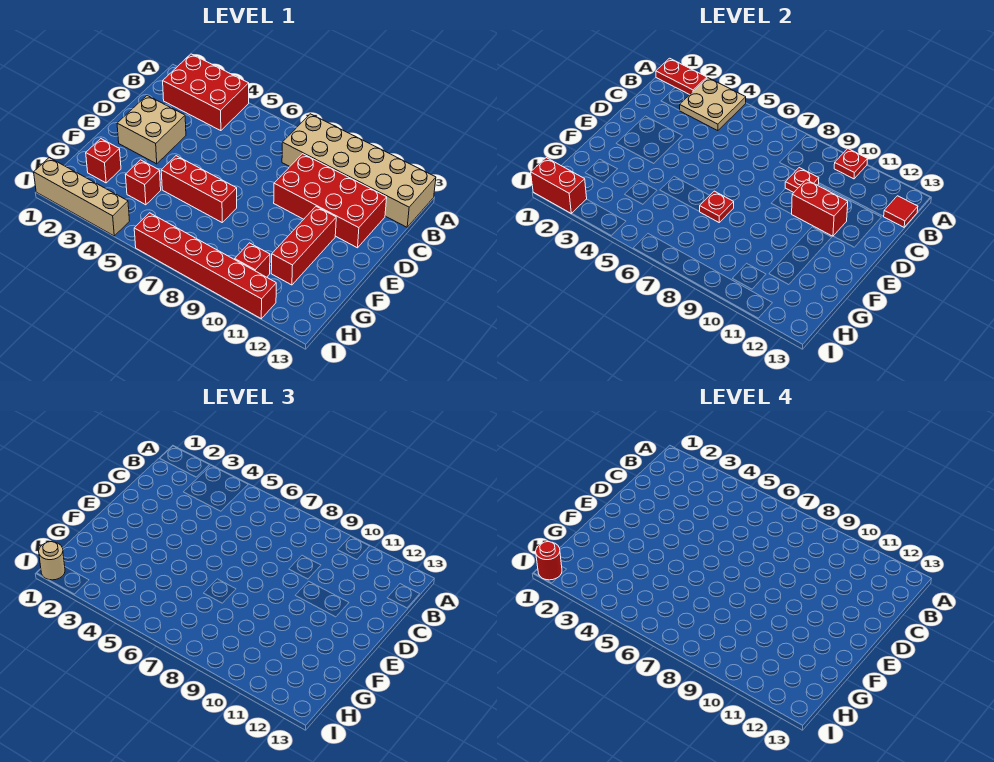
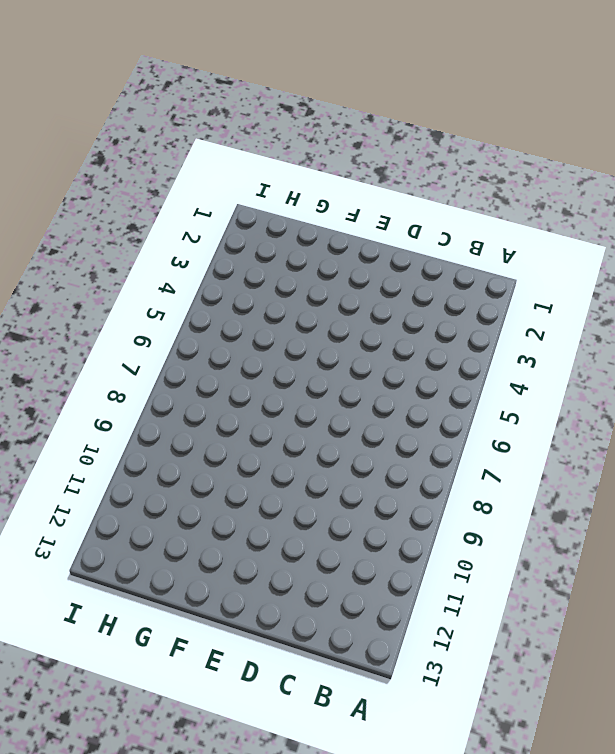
none -> red brick A2:B4 level 1
none -> tan brick A8:B13 level 1
none -> red brick C9:D12 level 1

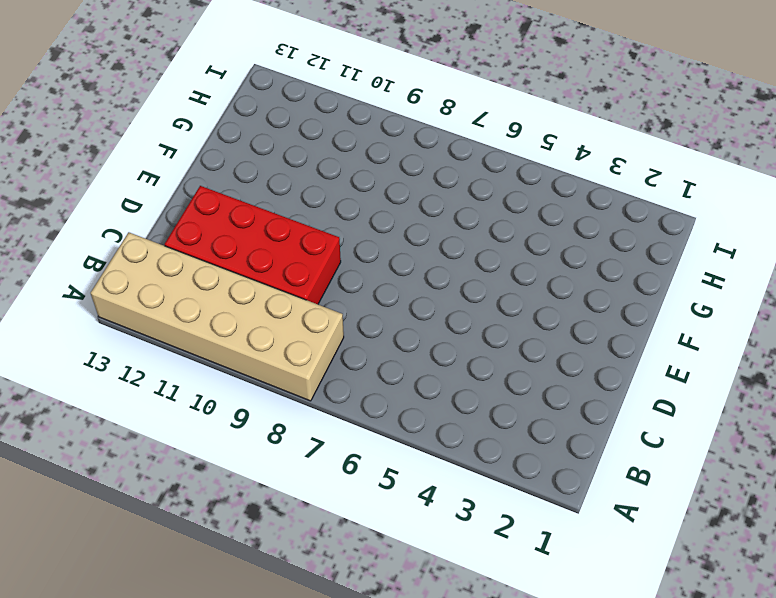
none -> red brick A2:B4 level 1
none -> tan brick D2:E3 level 1
none -> red brick E11:G11 level 1

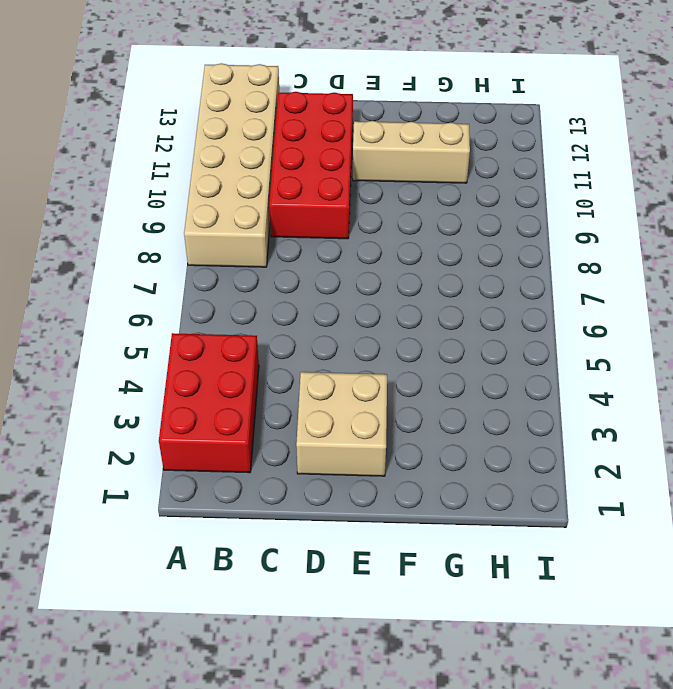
tan brick E11:G11 level 1 -> red brick E11:G11 level 1
none -> red brick F5:F7 level 1
none -> red brick G2 level 1
none -> red brick G4 level 1

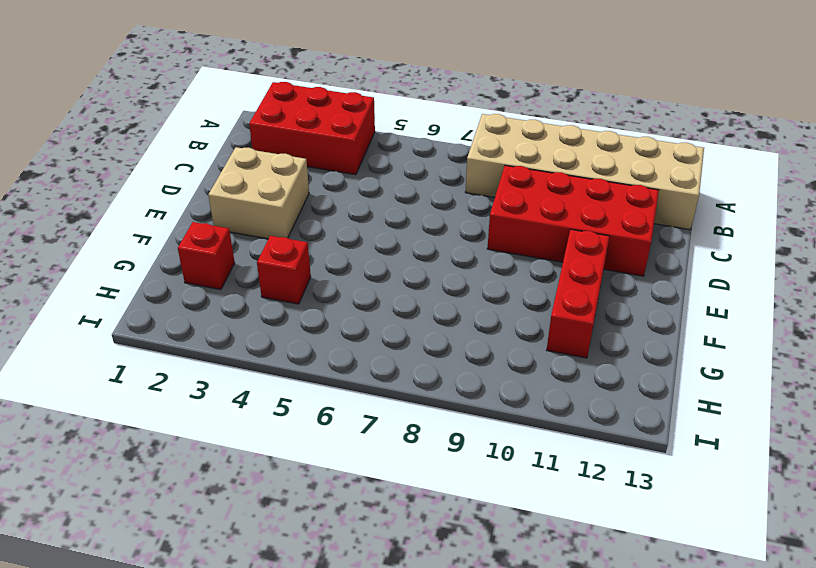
none -> red brick F5:F7 level 1
none -> red brick H10 level 1
none -> tan brick I1:I4 level 1

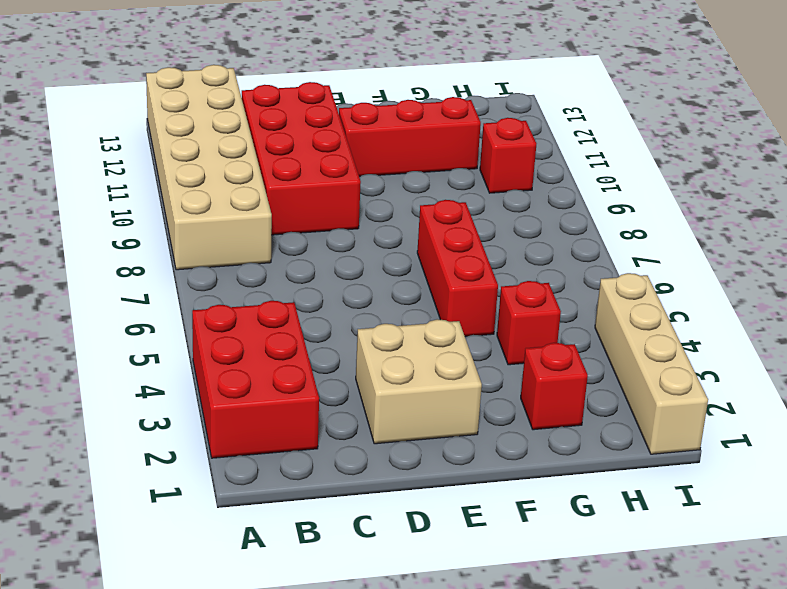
none -> red brick I6:I11 level 1
none -> red plate A1:A2 level 2
none -> tan plate A3:B4 level 2

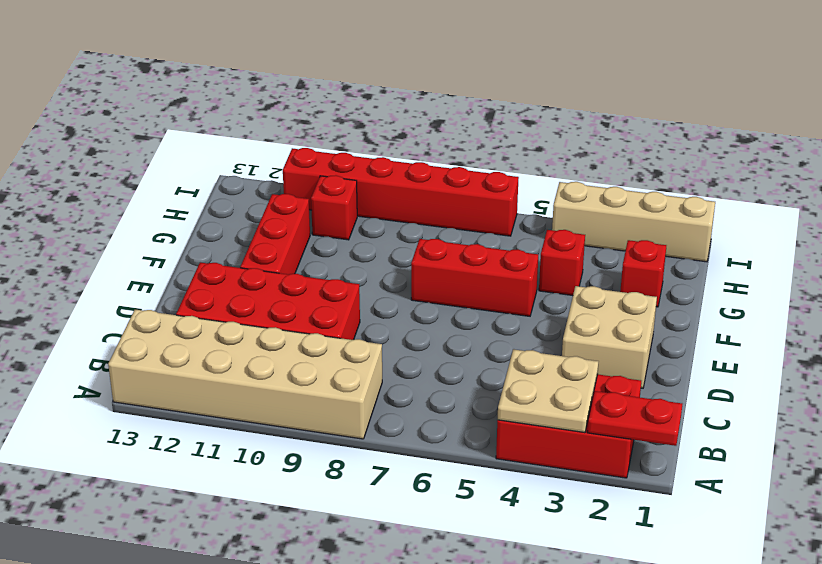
none -> red plate A10 level 2
none -> red tile B13 level 2
none -> red plate C9 level 2

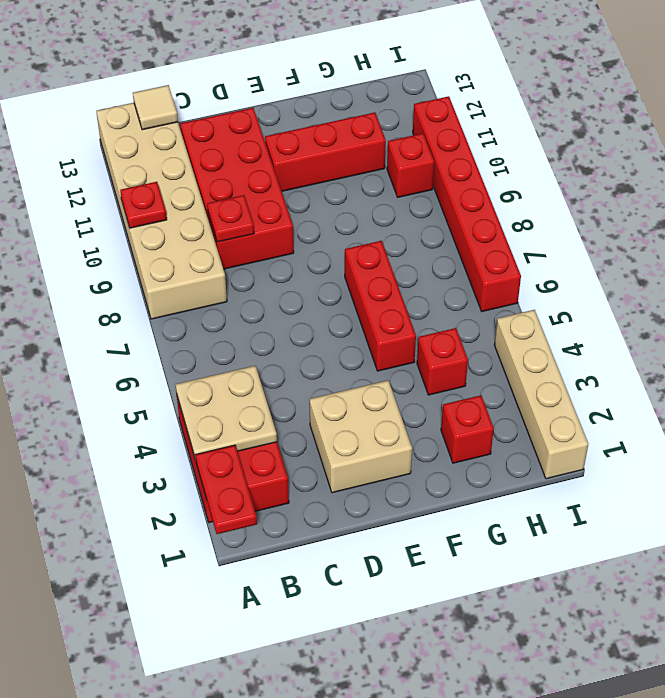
tan tile B13 level 2 -> red tile B13 level 2
none -> red brick D10:D11 level 2
none -> red plate F7 level 2
none -> red brick I1:I2 level 2

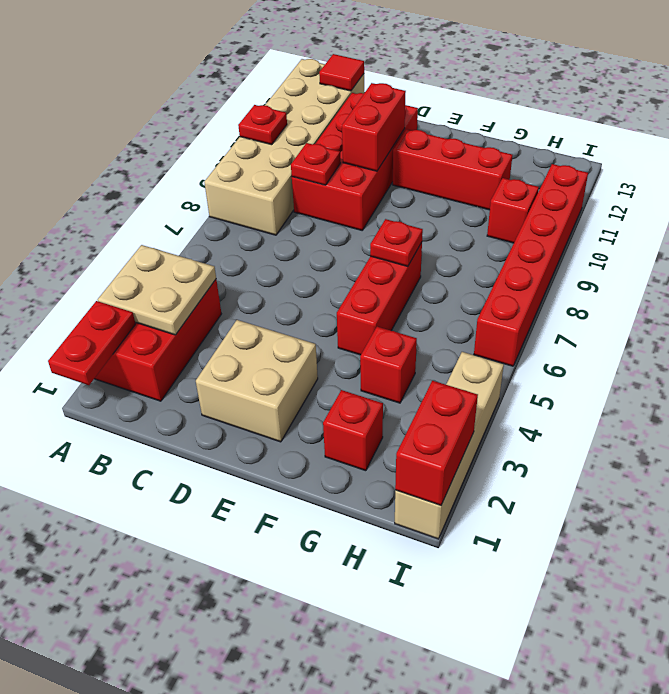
none -> tan round brick I1 level 3
none -> red round brick I1 level 4

